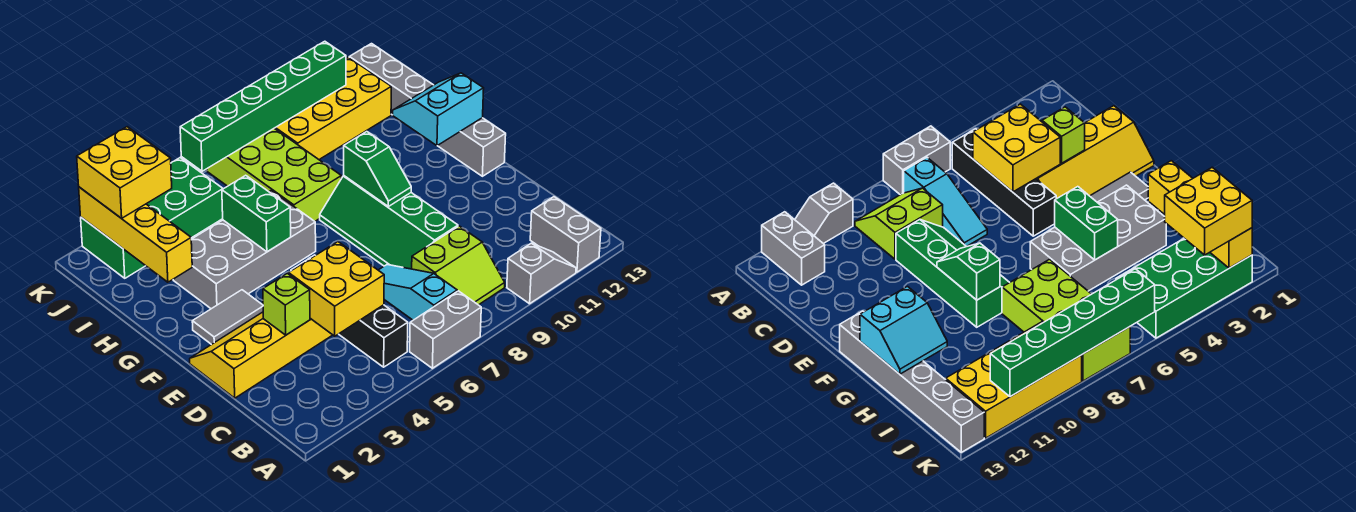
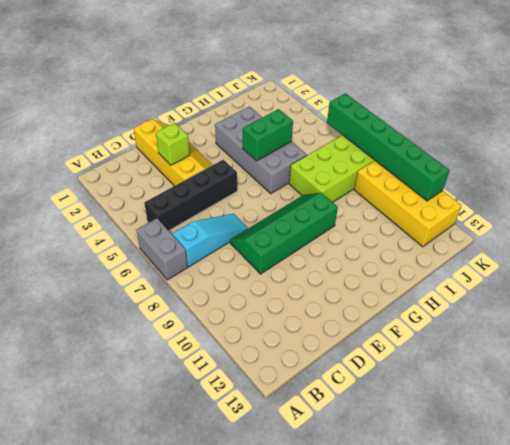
none -> grey slope A10:A11 level 1 top 10
none -> grey brick A12:B12 level 1
none -> lime slope B8:C9 level 1 top C

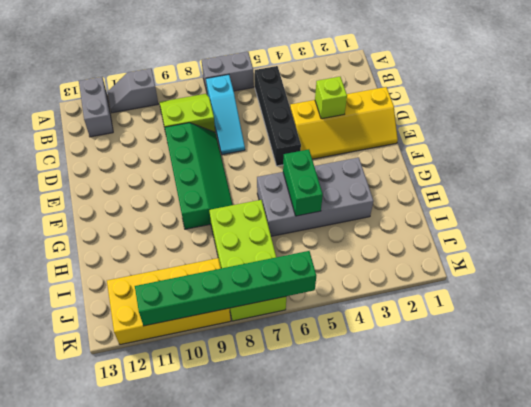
none -> grey tile F2:F3 level 1
none -> grey brick F13:K13 level 1
none -> green brick J2:K5 level 1

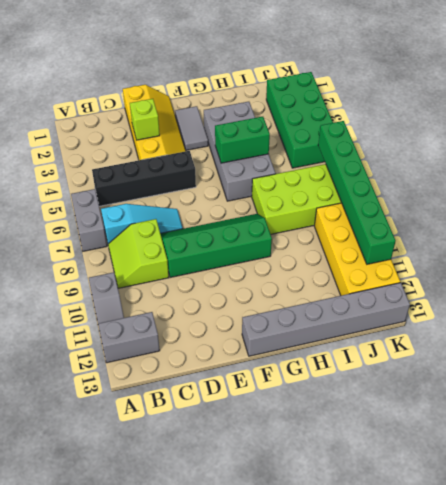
none -> yellow brick C4:D5 level 2
none -> green slope F9:G9 level 2 top G
none -> cyan slope G12:H13 level 2 top G

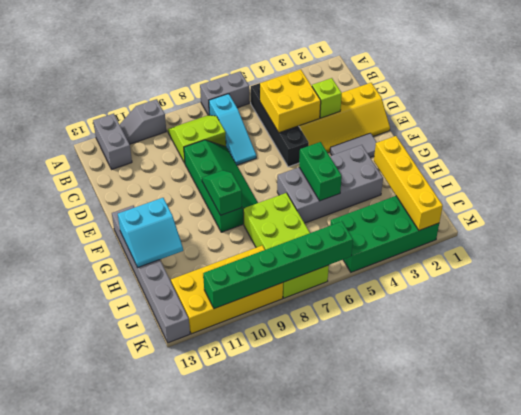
none -> yellow brick J2:K3 level 3

